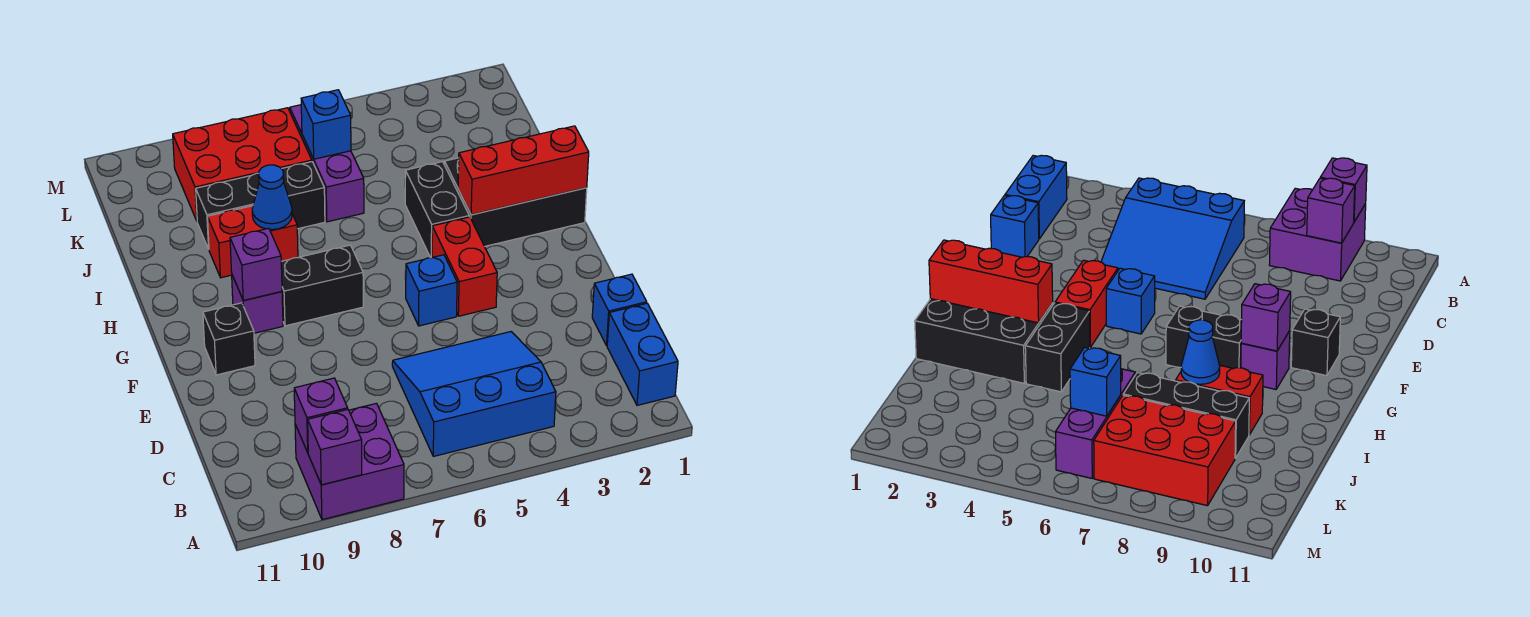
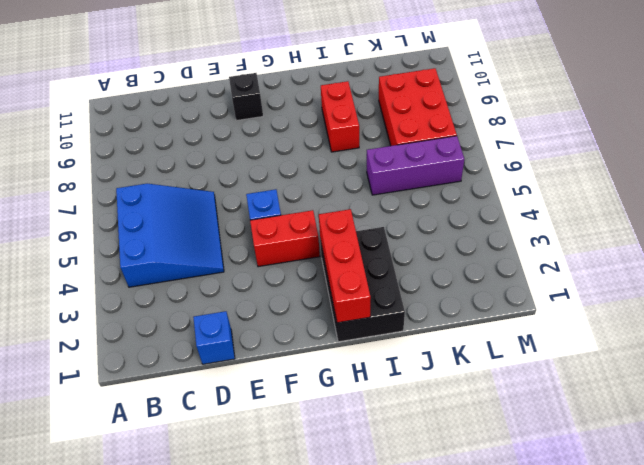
none -> purple brick A8:B9 level 1
none -> blue brick B1:C1 level 1
none -> black brick G7:G8 level 1

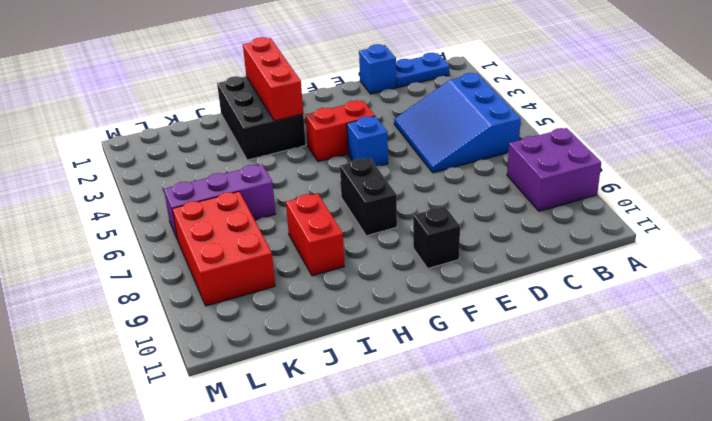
blue plate B1:C1 level 1 -> blue brick B1:C1 level 1
none -> purple brick G9 level 1
none -> black brick H4:I4 level 1
none -> black brick J7:J9 level 1

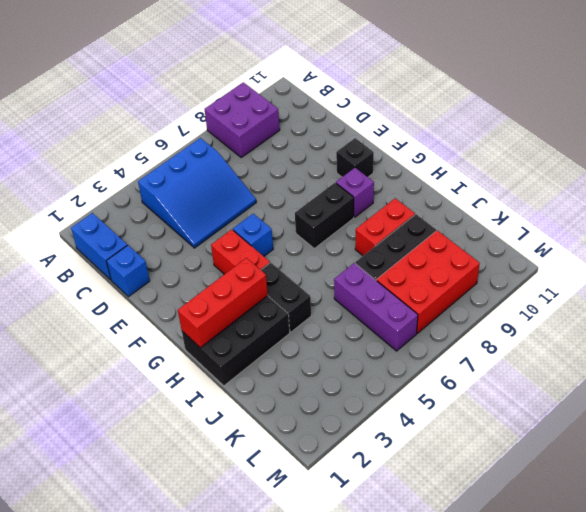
none -> purple brick A9 level 2
none -> purple brick B9 level 2
none -> purple brick G9 level 2

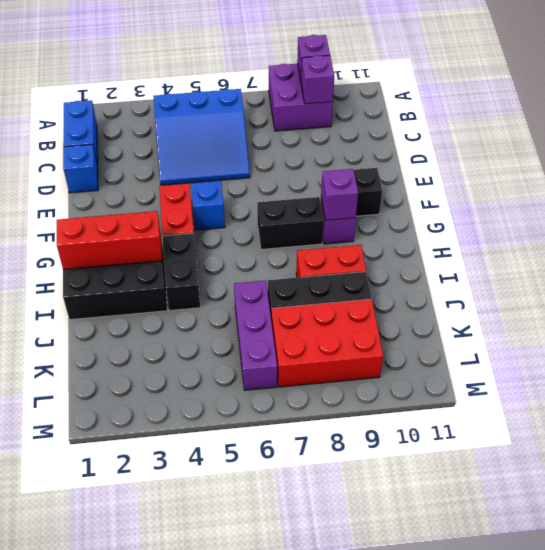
none -> blue cone I8 level 2
none -> blue brick K6 level 2

